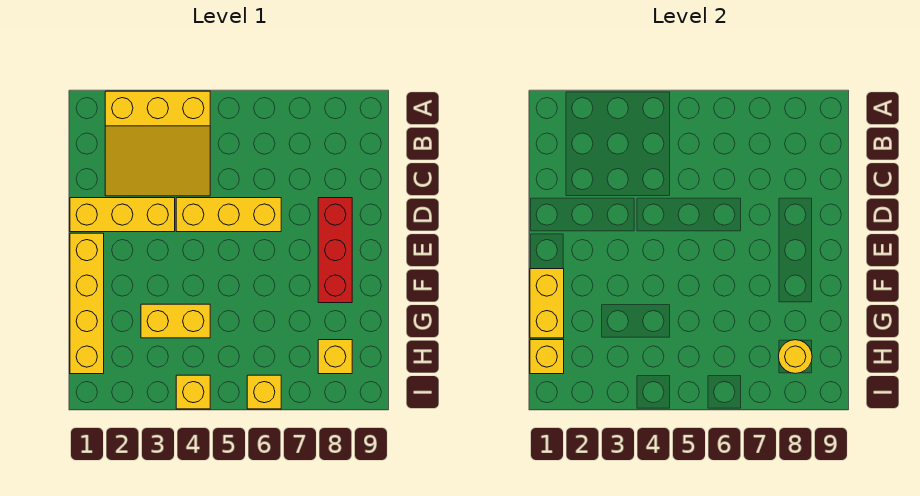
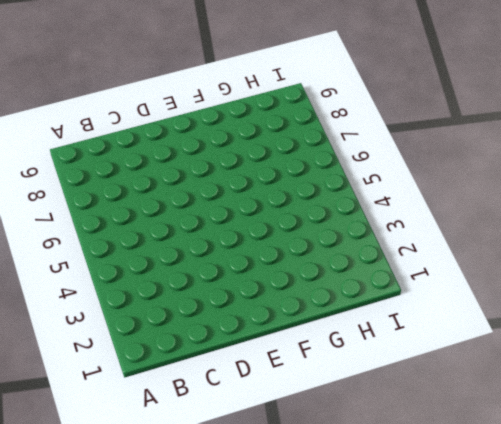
none -> yellow slope A2:C4 level 1 top A
none -> yellow brick D1:D3 level 1
none -> yellow brick D4:D6 level 1

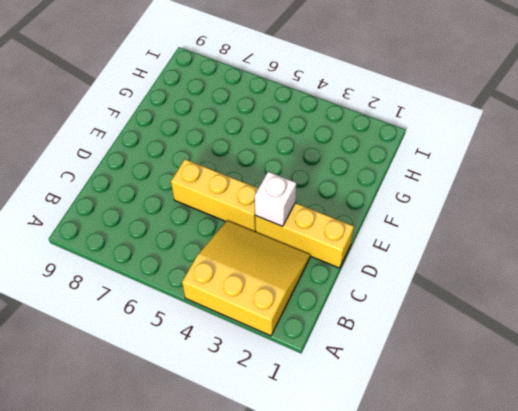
white brick D3 level 2 -> none
none -> red brick D8:F8 level 1
none -> yellow brick E1:H1 level 1
none -> yellow brick G3:G4 level 1

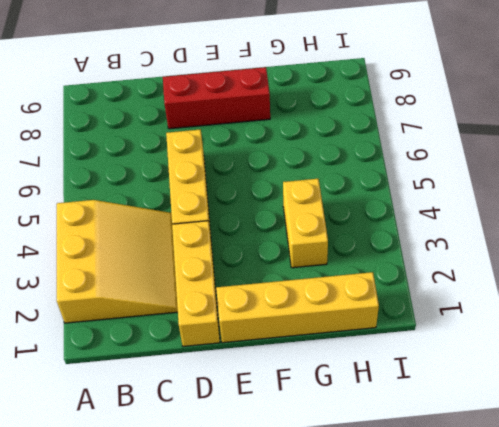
none -> yellow brick H8 level 1
none -> yellow brick I4 level 1
none -> yellow brick I6 level 1

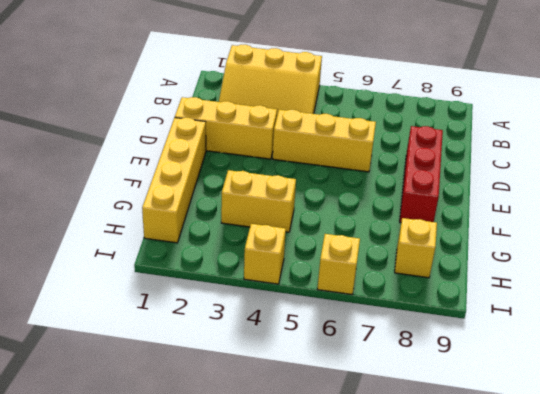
none -> yellow brick F1:G1 level 2
none -> yellow brick H1 level 2
none -> yellow round brick H8 level 2

